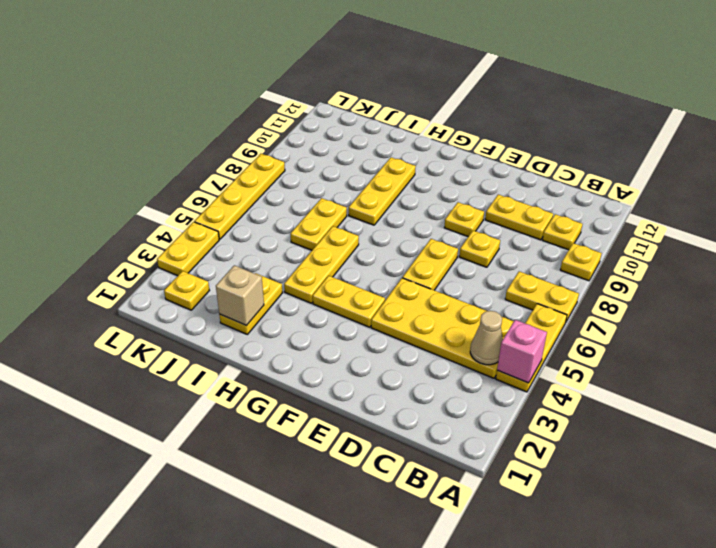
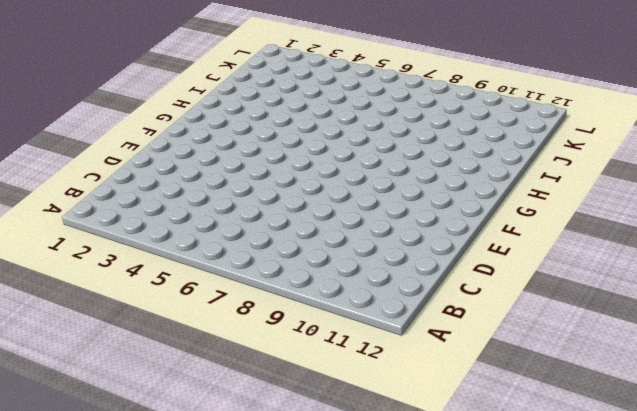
none -> yellow plate A4:A6 level 1
none -> yellow plate A7:B7 level 1
none -> yellow plate A9 level 1

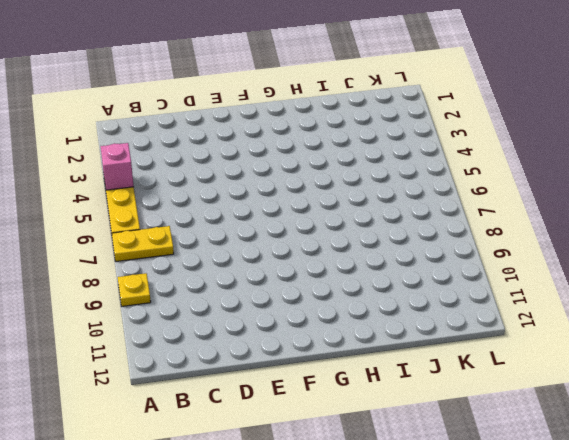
none -> yellow plate B4:E5 level 1
none -> yellow plate B10 level 1
none -> yellow plate C10:D10 level 1

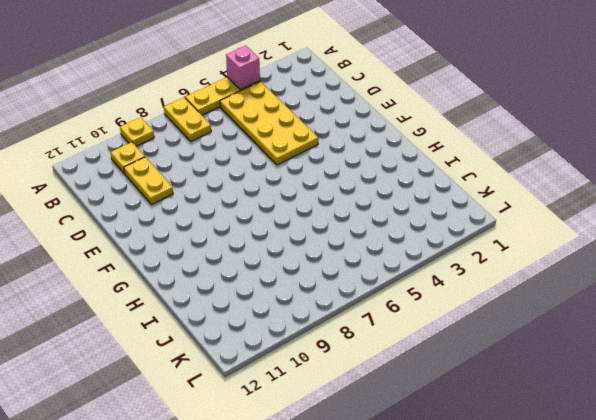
none -> yellow plate D8 level 1
none -> yellow plate E6:E7 level 1
none -> yellow plate E9 level 1

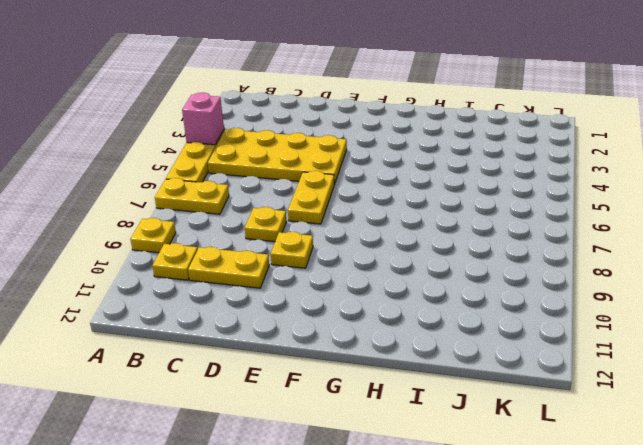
none -> yellow plate F4:G4 level 1
none -> yellow plate H4:H6 level 1
none -> yellow plate H8:H10 level 1

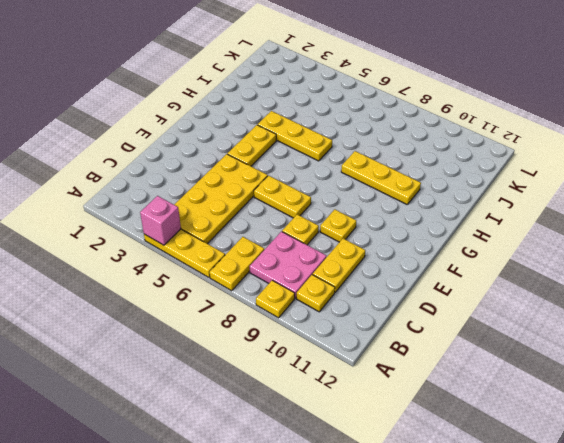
pink plate B8:C9 level 1 -> none
none -> yellow plate I2:I3 level 1
none -> yellow plate I6:I7 level 1
none -> yellow plate K2 level 1

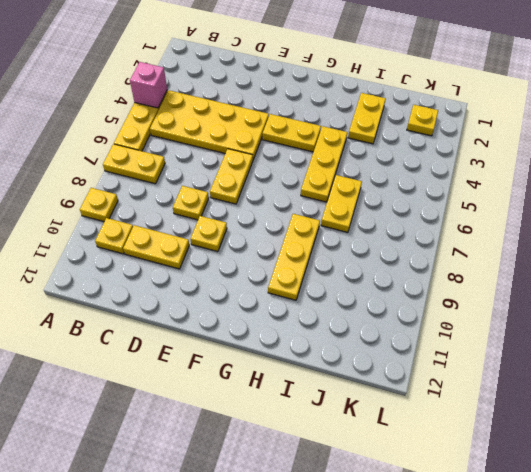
none -> yellow plate L3:L4 level 1
none -> yellow plate L5:L8 level 1
none -> tan cone B4 level 2

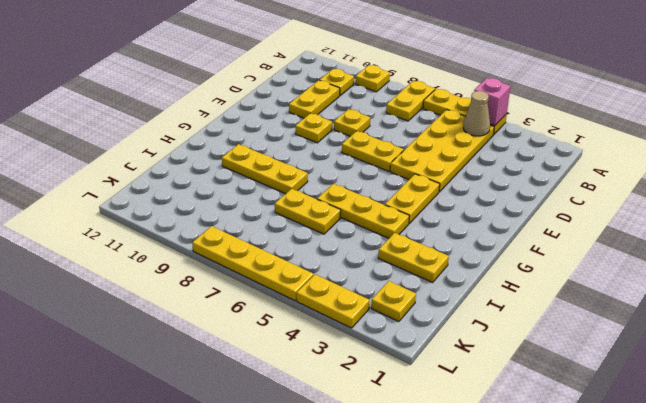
none -> tan brick I2 level 2

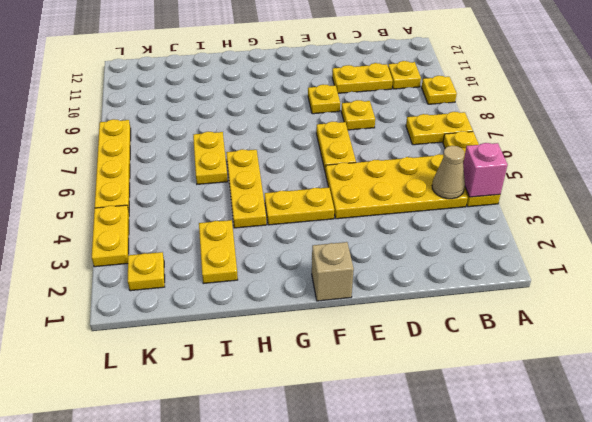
tan brick F1 level 1 -> tan brick I2 level 2
none -> yellow plate H8:H10 level 1

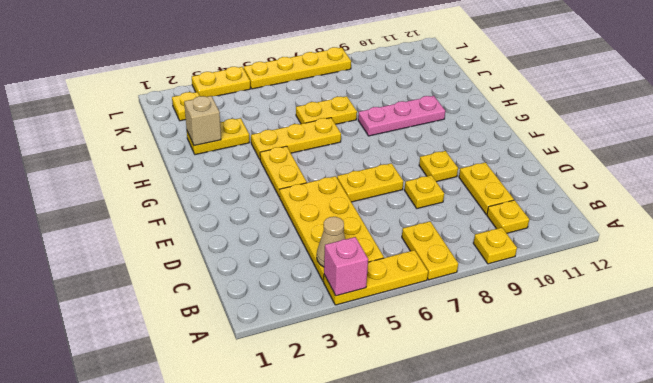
pink plate H8:H10 level 1 -> yellow plate H8:H10 level 1

